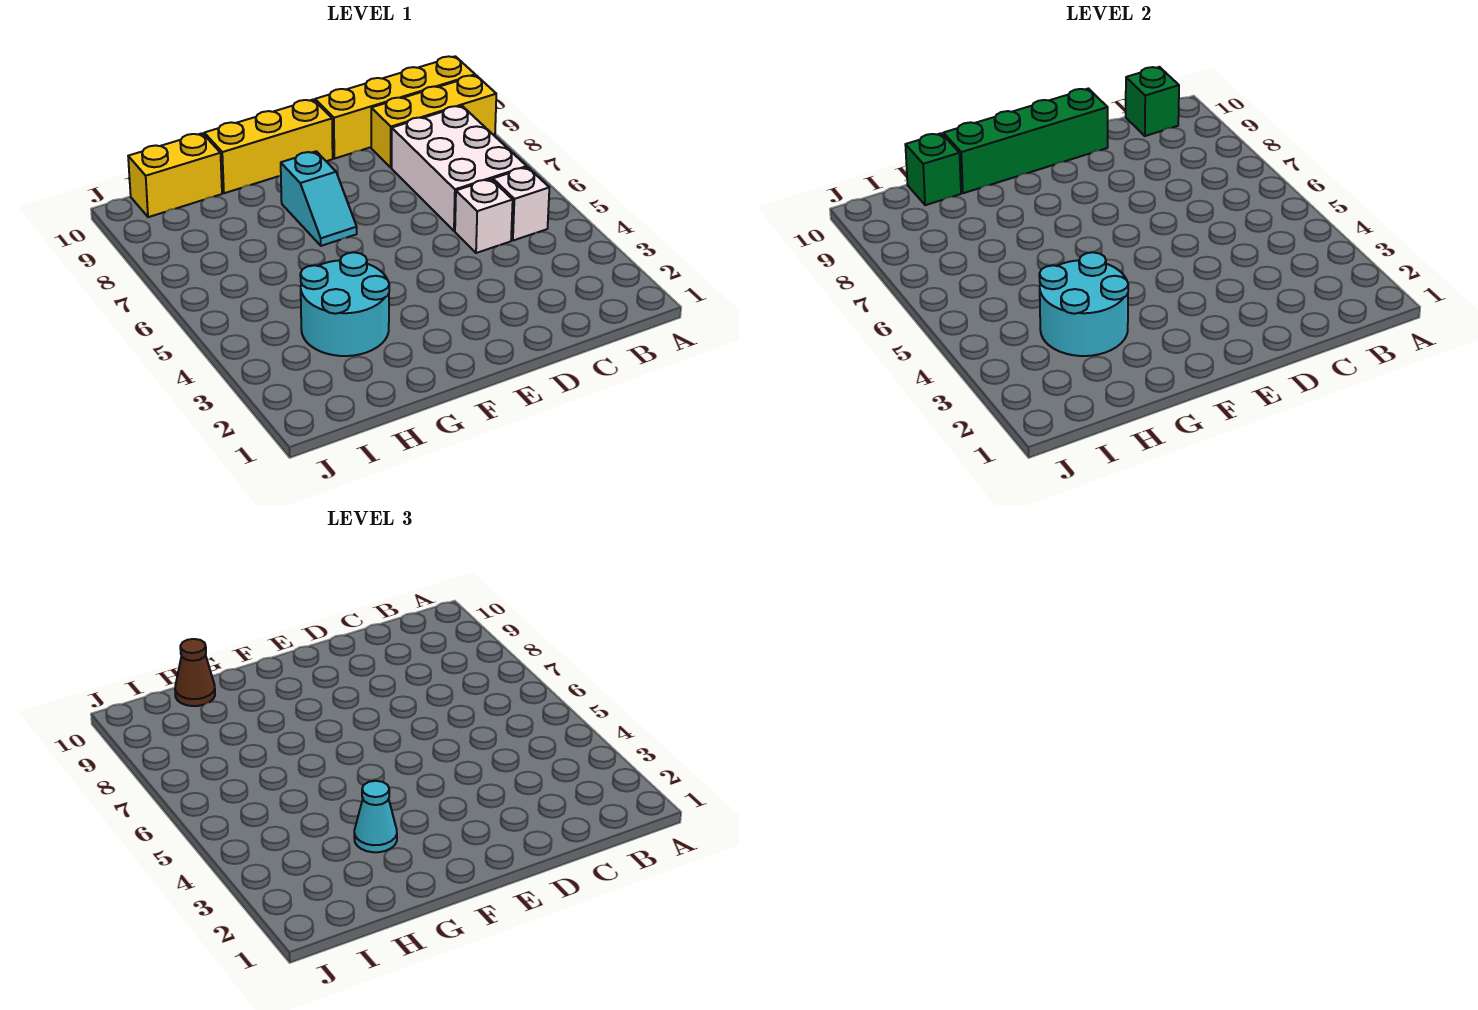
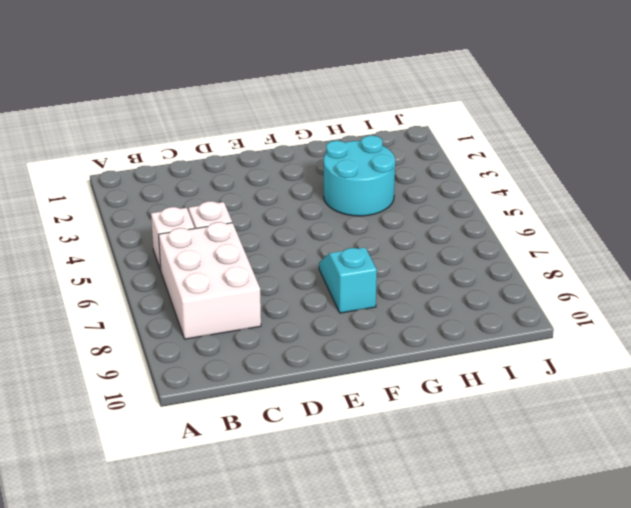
none -> yellow brick A9:C9 level 1
none -> yellow brick A10:D10 level 1
none -> yellow brick E10:G10 level 1

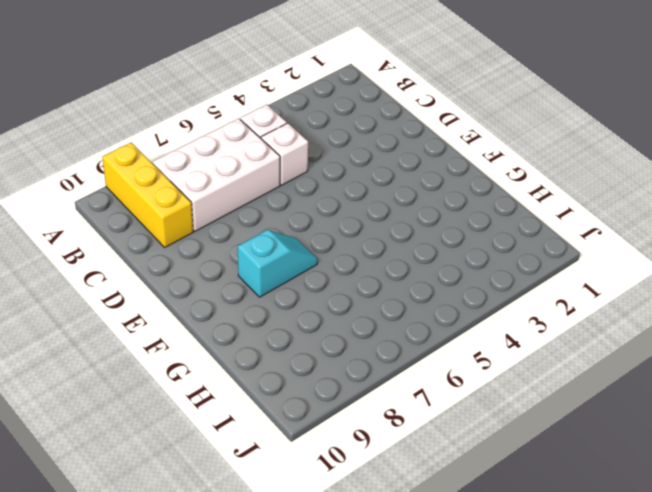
none -> yellow brick A10:D10 level 1
none -> yellow brick E10:G10 level 1
none -> cyan round brick G3:H4 level 1

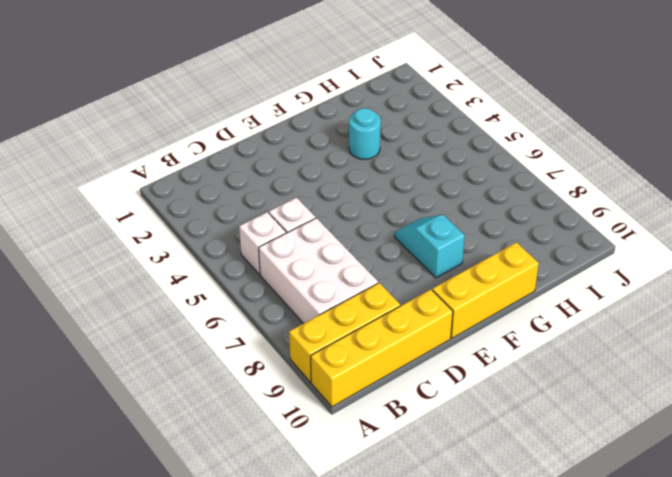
cyan round brick G3 level 1 -> cyan round brick G3:H4 level 1
none -> yellow brick H10:I10 level 1
none -> green brick B10 level 2
none -> green brick D10:G10 level 2

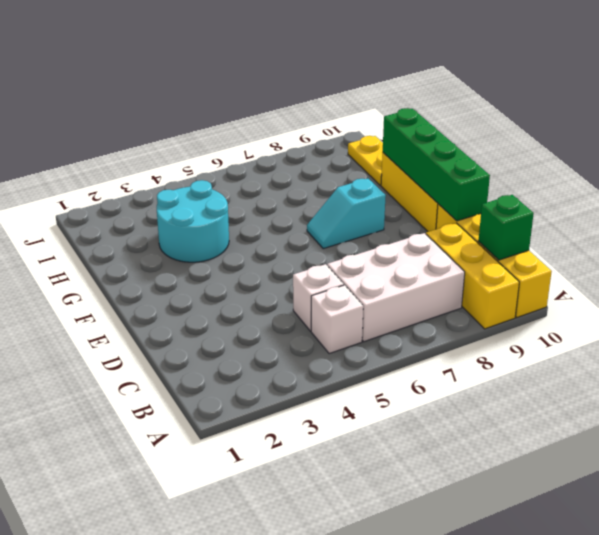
yellow plate H10:I10 level 1 -> yellow brick H10:I10 level 1
none -> cyan round brick G3:H4 level 2
none -> green brick H10 level 2
none -> cyan cone G3 level 3

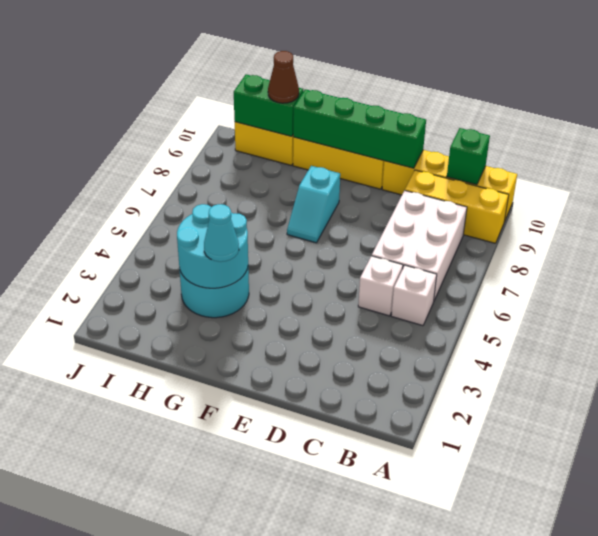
green brick H10:I10 level 2 -> green brick H10 level 2

